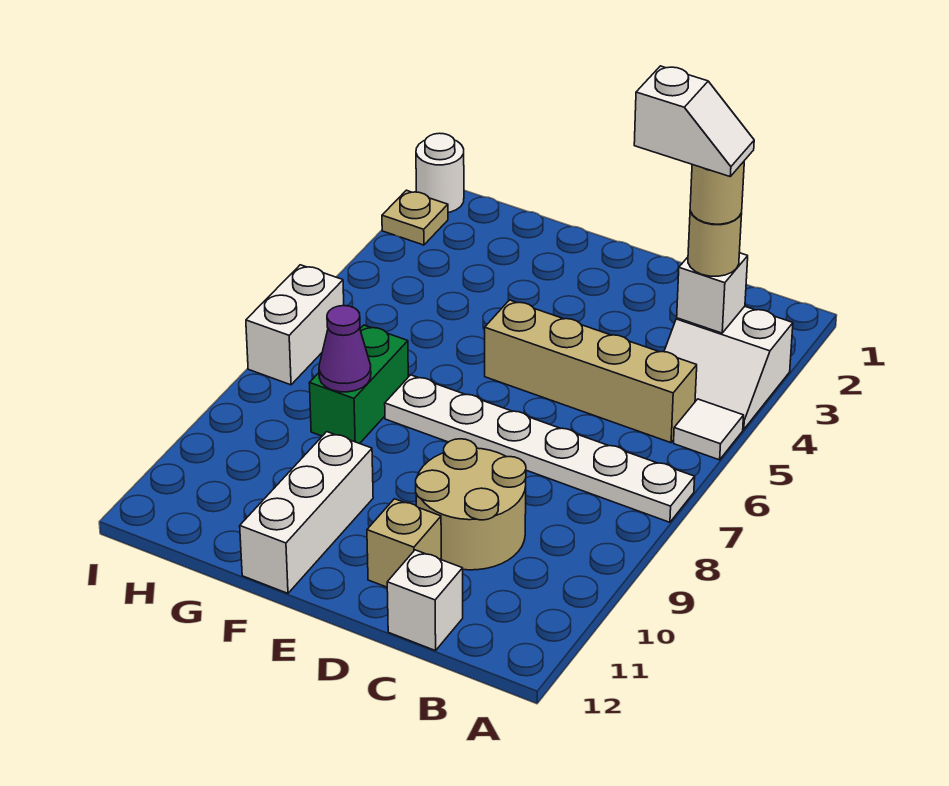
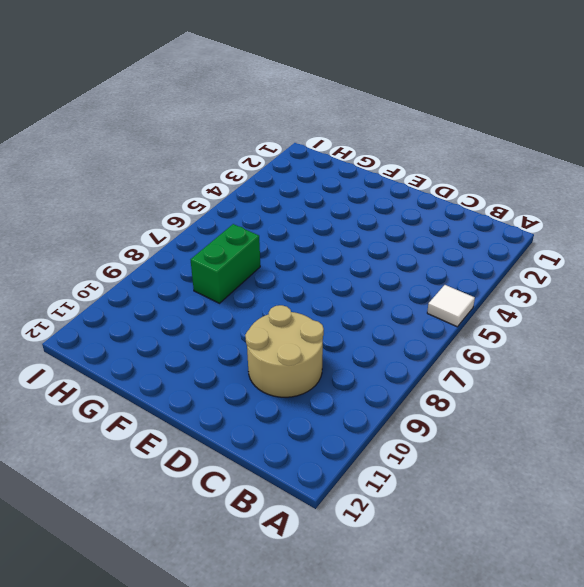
none -> white slope A3:B4 level 1 top 3
none -> white plate A7:F7 level 1
none -> tan brick B5:E5 level 1

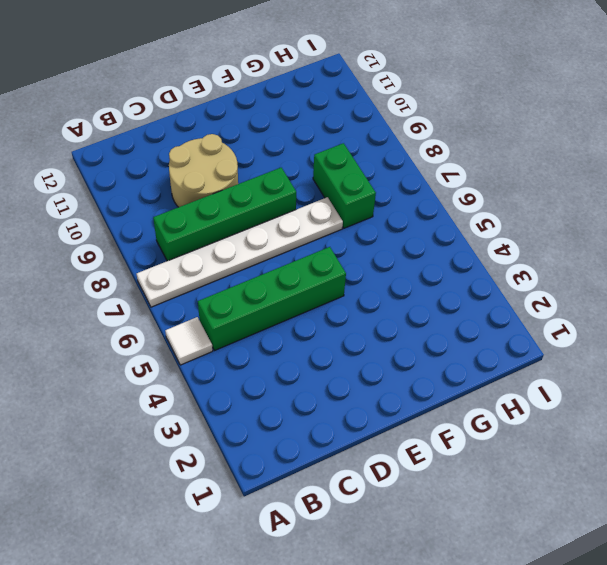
green brick B5:E5 level 1 -> tan brick B5:E5 level 1
green brick B8:E8 level 1 -> none
none -> white slope A3:B4 level 1 top 3
none -> white brick C12 level 1
none -> tan brick D11 level 1

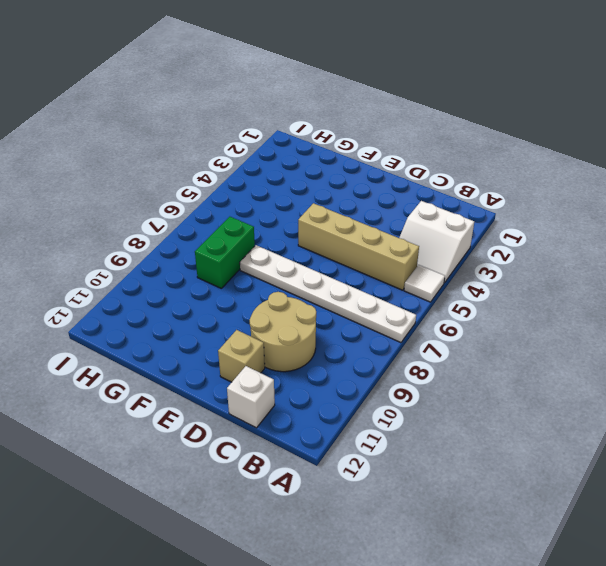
none -> white brick F10:F12 level 1
none -> white round brick I1 level 1
none -> tan plate I2 level 1

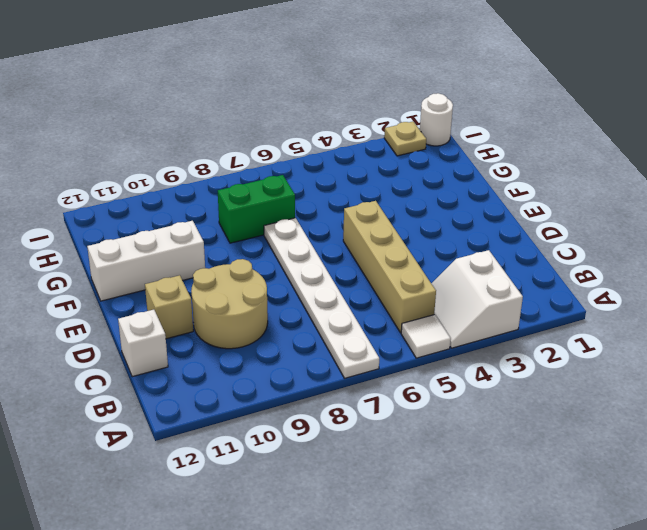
none -> white brick I6:I7 level 1
none -> white brick B3 level 2
none -> purple cone G8 level 2

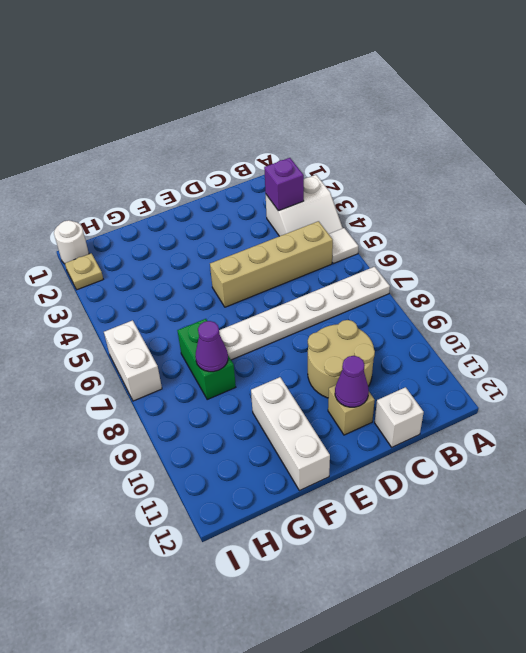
purple brick B3 level 2 -> white brick B3 level 2
purple cone D11 level 2 -> none
none -> tan round brick B3 level 3
none -> tan round brick B3 level 4
none -> white slope B3:C3 level 5 top C

